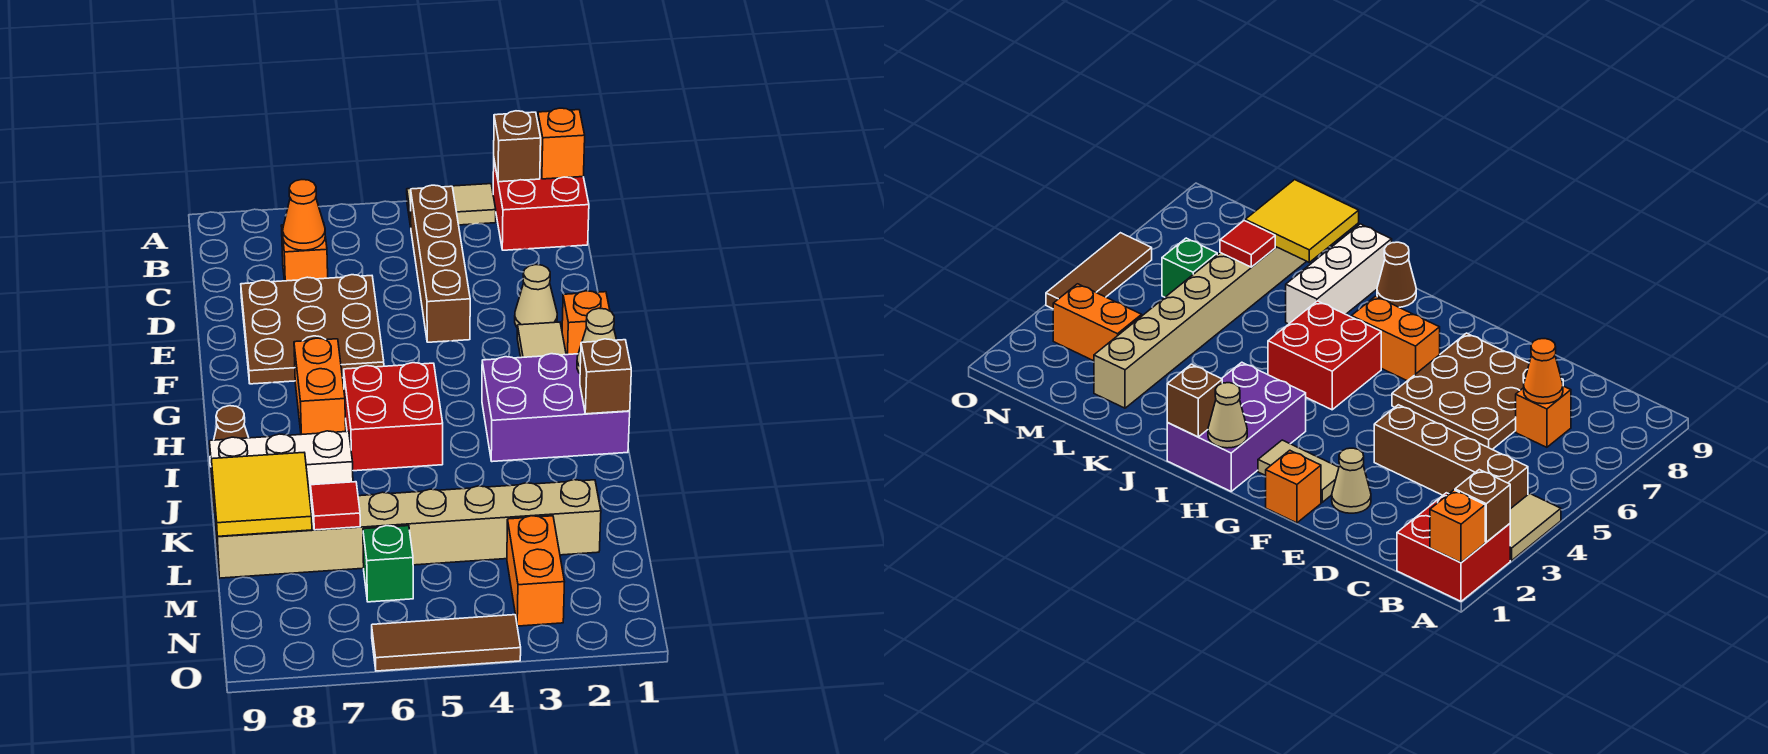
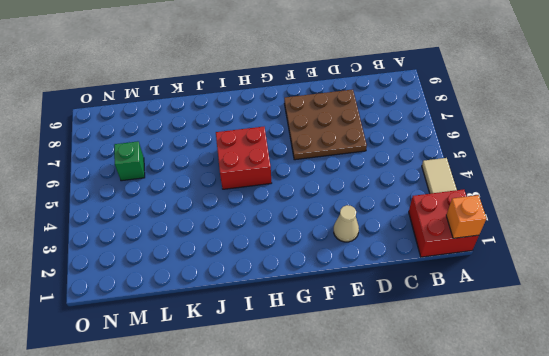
none -> brown brick B4:E4 level 1
none -> orange brick C7 level 1
none -> orange brick F1 level 1

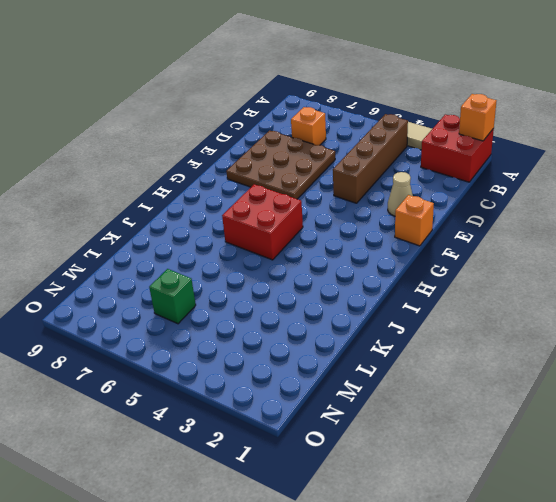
none -> tan tile F2:G2 level 1
none -> orange brick G7:H7 level 1
none -> purple brick H1:I3 level 1

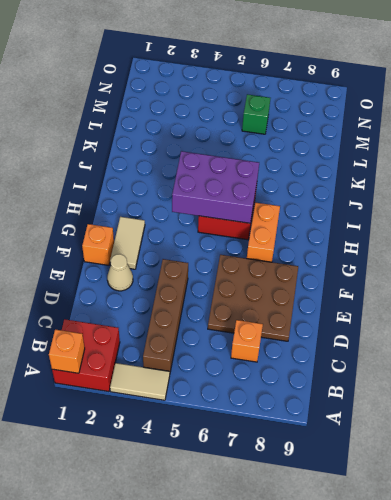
purple brick H4:I6 level 2 -> purple brick H1:I3 level 1
none -> brown cone I9 level 1
none -> white brick J7:J9 level 1
none -> tan brick L2:L9 level 1

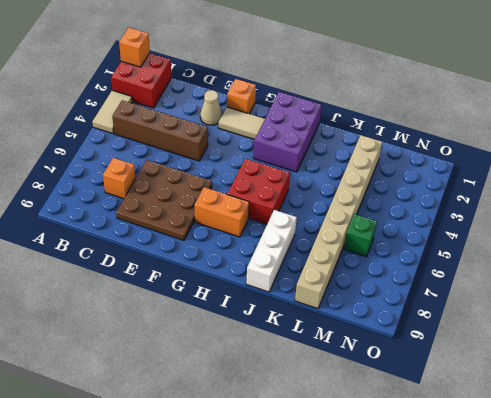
none -> brown cone I9 level 1
none -> orange brick M3:N3 level 1
none -> brown tile O4:O6 level 1

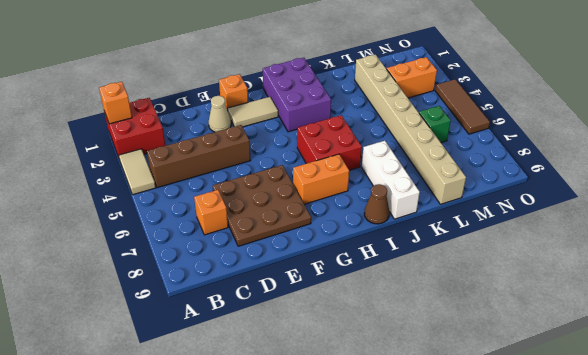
none -> brown brick A2 level 2
none -> orange cone C7 level 2
none -> tan cone H1 level 2

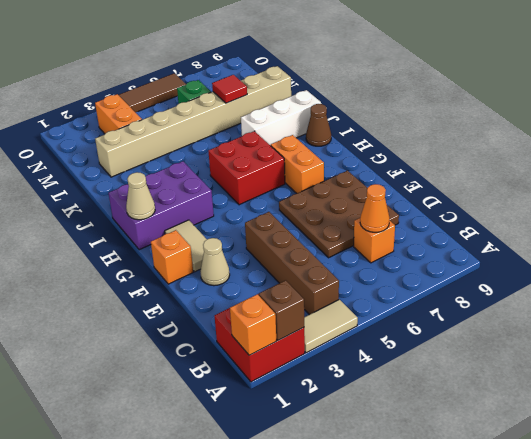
none -> brown brick I1 level 2
none -> yellow tile K8:L9 level 2

